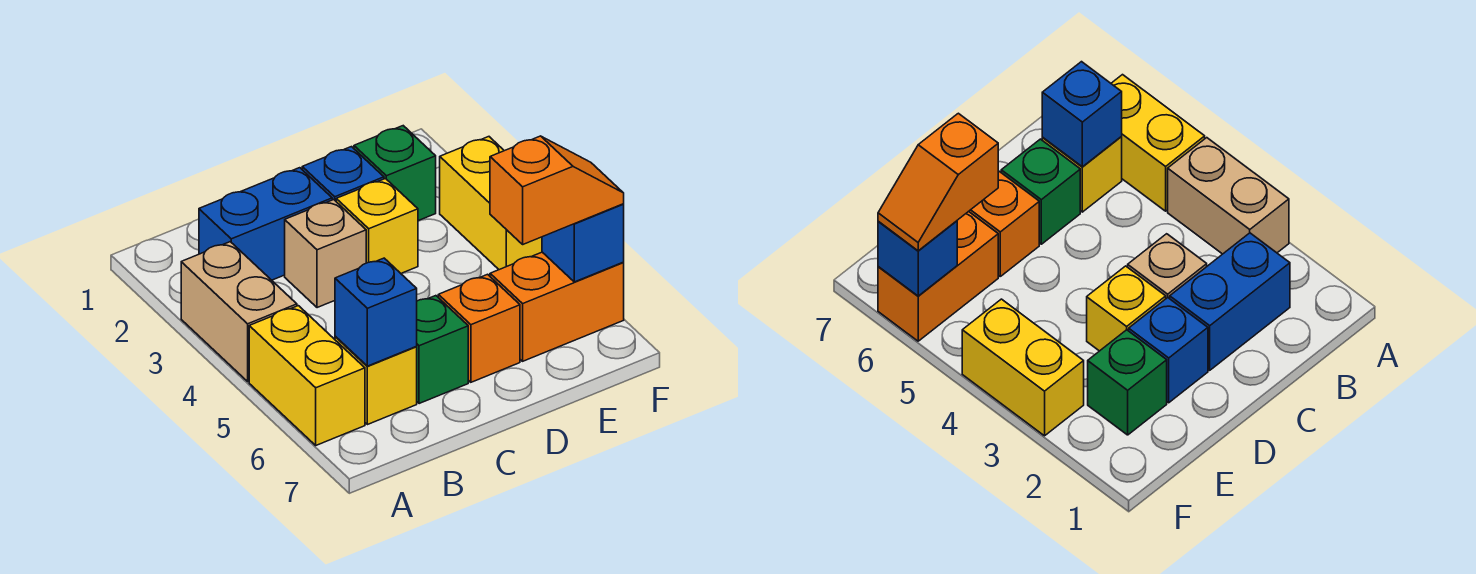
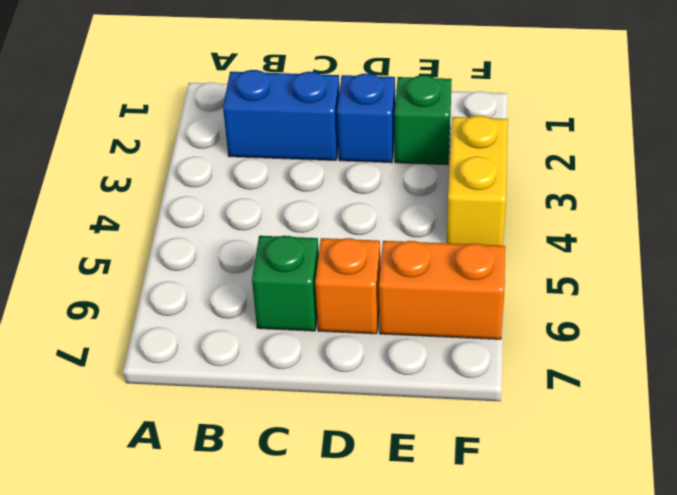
none -> tan brick A3:A4 level 1
none -> yellow brick A5:A6 level 1
none -> yellow brick B6 level 1

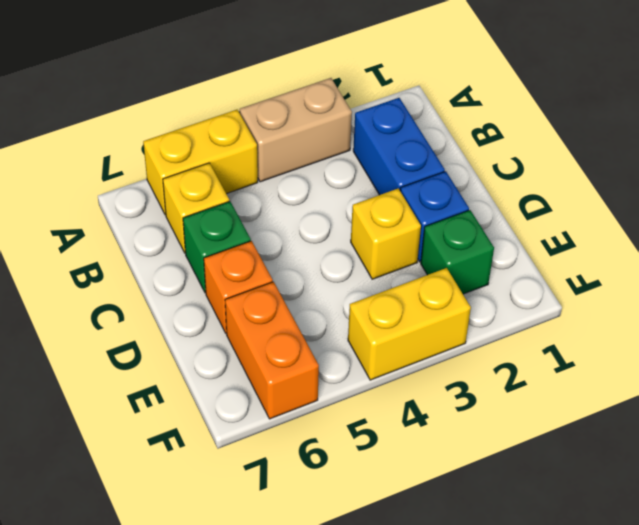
none -> tan brick C3 level 1
none -> blue brick B6 level 2
none -> blue brick F6 level 2

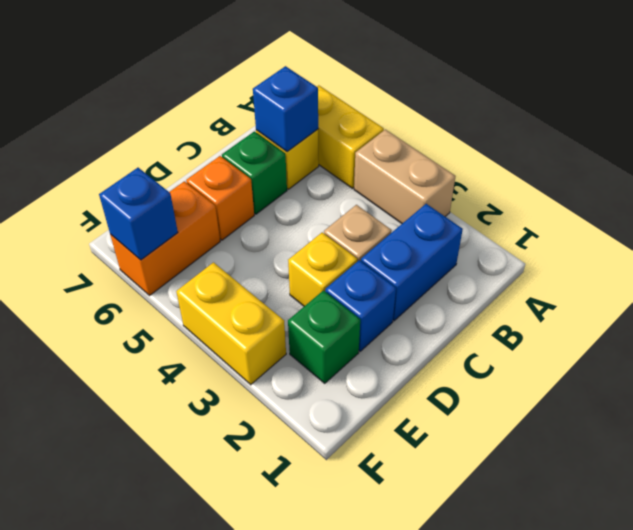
none -> orange slope E6:F6 level 3 top E

